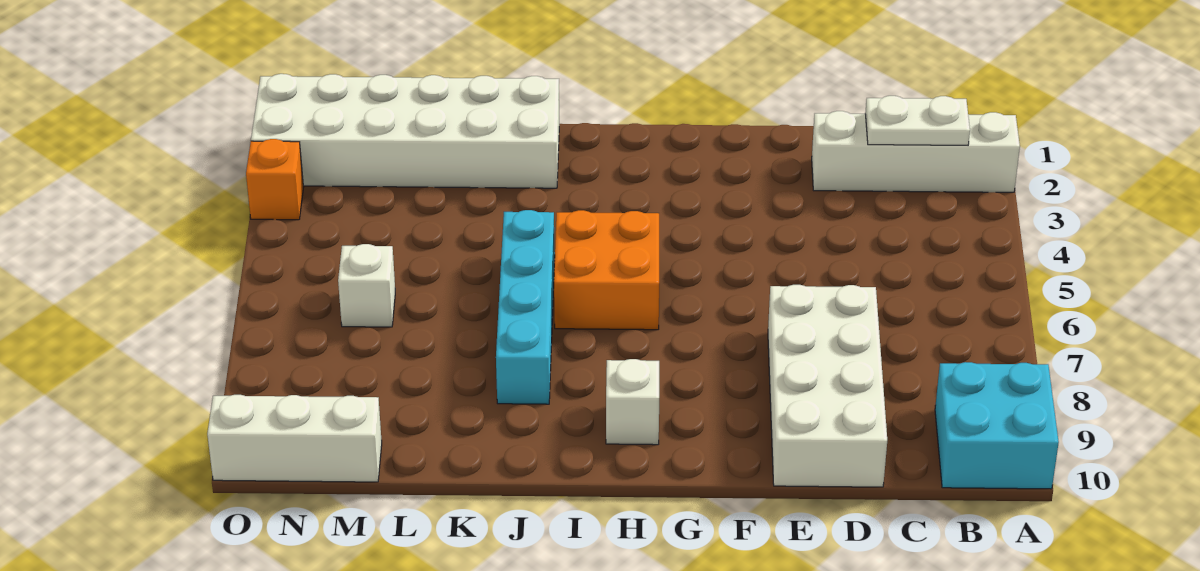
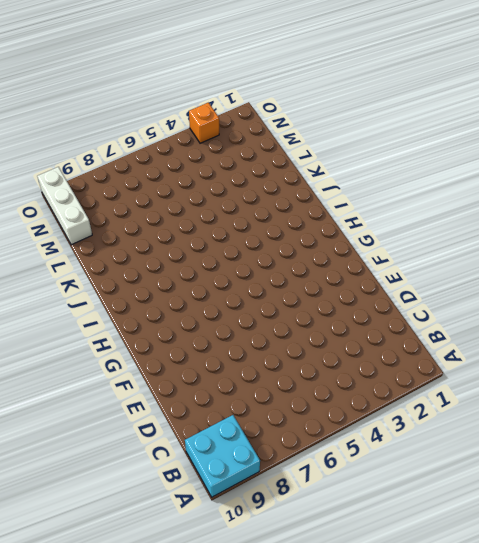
none -> white brick A2:D2 level 1
none -> white brick D7:E10 level 1

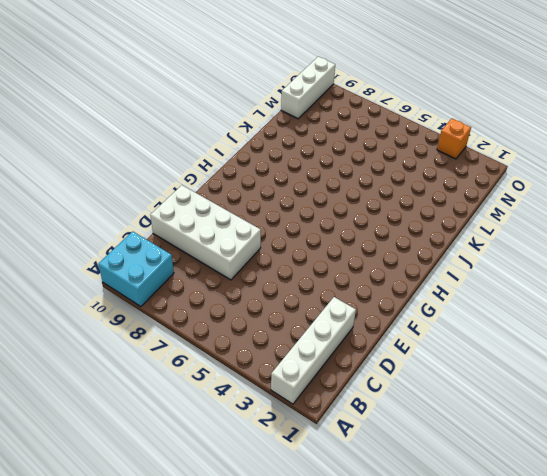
none -> orange brick H5:I6 level 1
none -> white brick H9 level 1

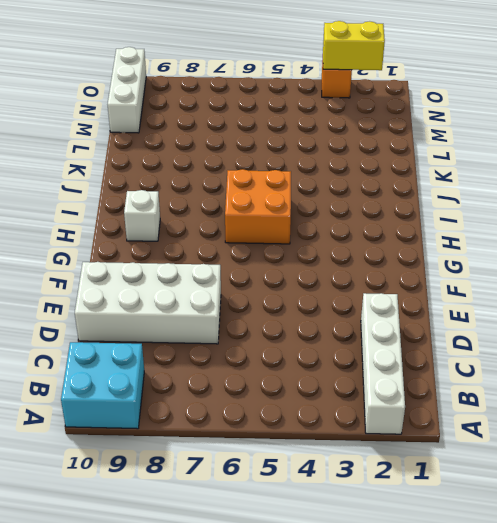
yellow brick O2:O3 level 2 -> none
none -> white brick J1:O2 level 1
none -> cyan brick J5:J8 level 1

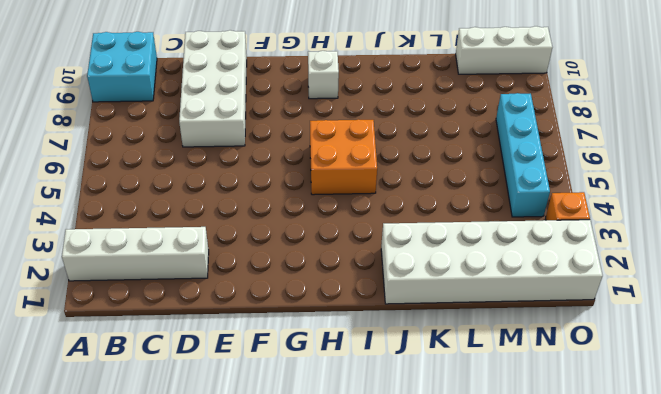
cyan brick N4:N7 level 1 -> cyan brick J5:J8 level 1
none -> white brick M6 level 1
none -> white plate B2:C2 level 2

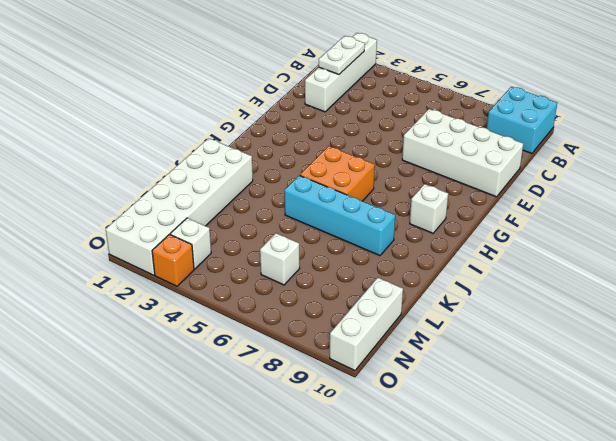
white brick N3 level 1 -> none

